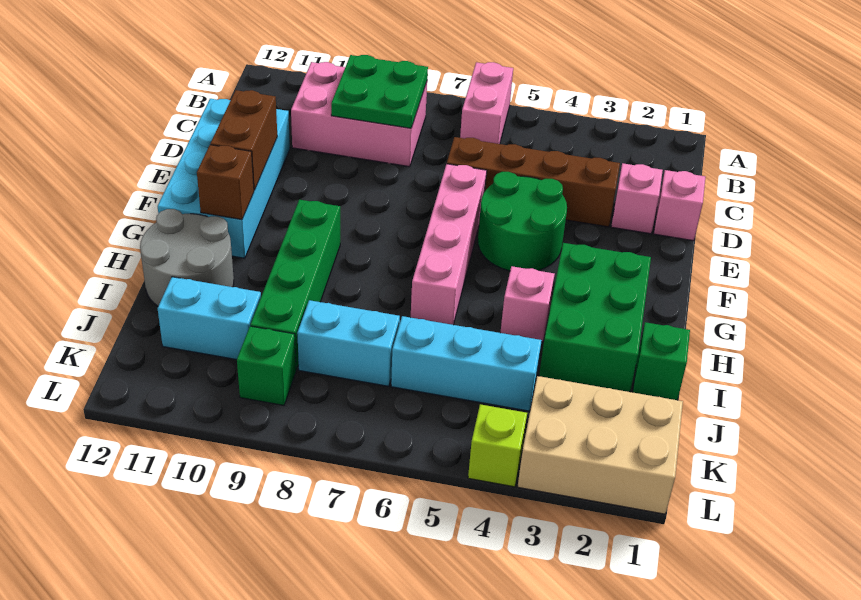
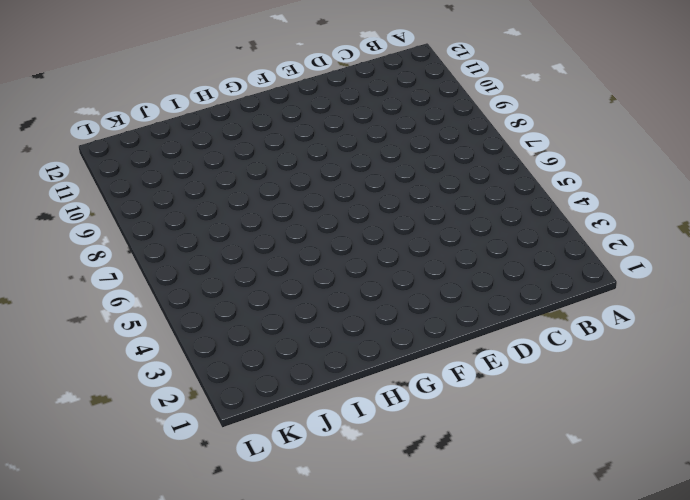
none -> pink brick A6:B6 level 1
none -> pink brick B8:C10 level 1
none -> pink brick D1 level 1

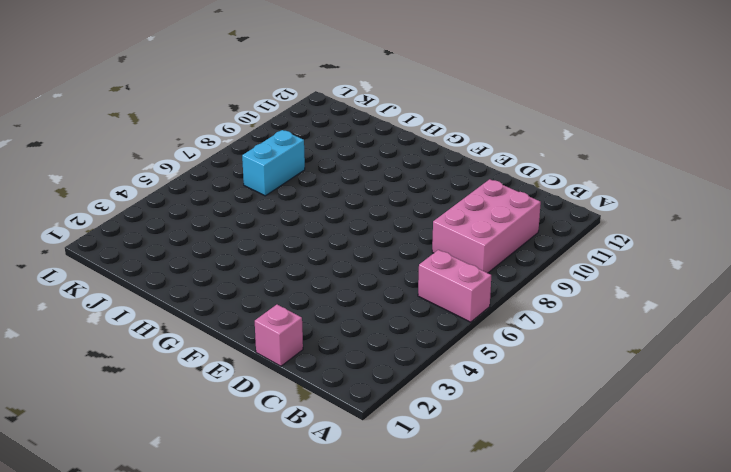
none -> pink brick D2 level 1
none -> brown brick D3:D6 level 1
none -> cyan brick D11:G12 level 1

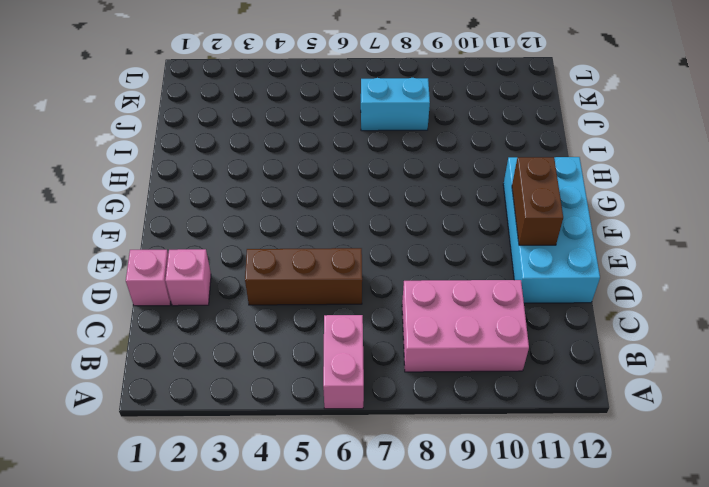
brown brick D4:D6 level 1 -> brown brick D3:D6 level 1
none -> green round brick E4:F5 level 1
none -> pink brick E6:H6 level 1
none -> green brick G2:I3 level 1

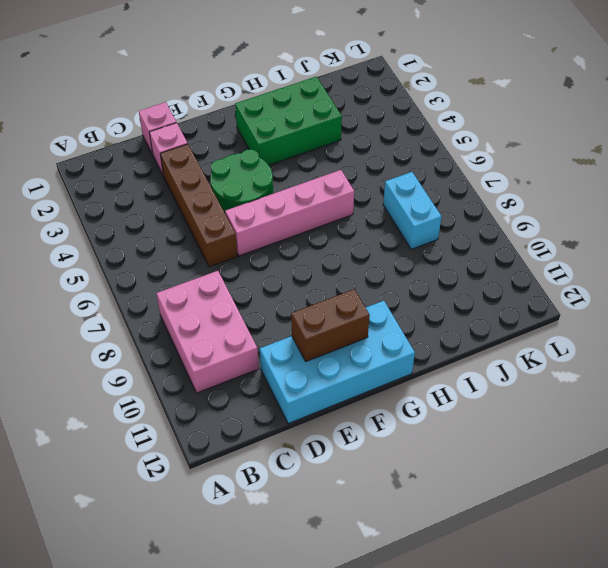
none -> pink brick A6:B6 level 1
none -> green brick G9:J9 level 1
none -> pink brick H4 level 1

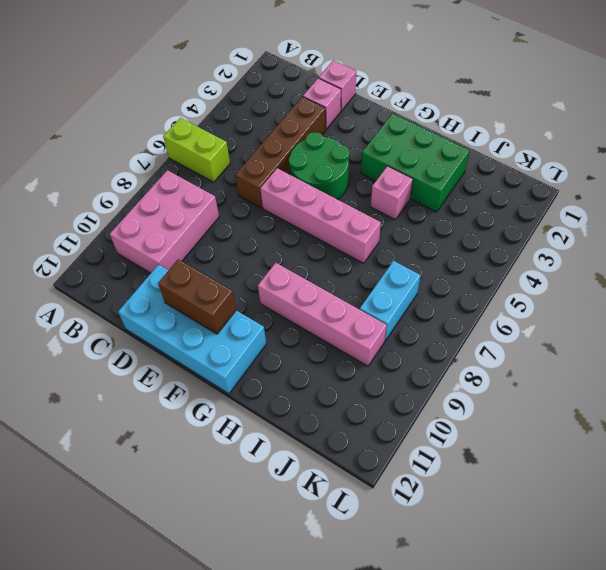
lime brick A6:B6 level 1 -> pink brick A6:B6 level 1
pink brick G9:J9 level 1 -> green brick G9:J9 level 1
none -> grey round brick H11:I12 level 1
none -> green brick I1 level 1
none -> cyan brick J4:J6 level 1

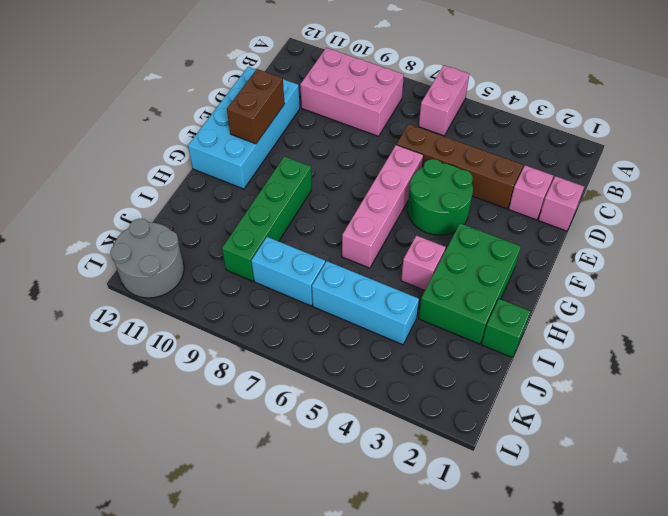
grey round brick K11:L12 level 1 -> grey round brick H11:I12 level 1
none -> cyan brick J10:J11 level 1
none -> tan brick K1:L3 level 1
none -> green brick K9 level 1

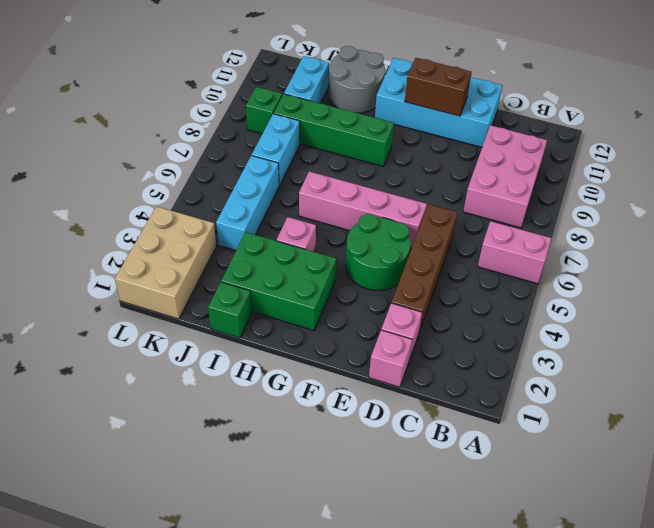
none -> lime brick L4 level 1
none -> green plate B8:C9 level 2
none -> brown brick G11 level 2

